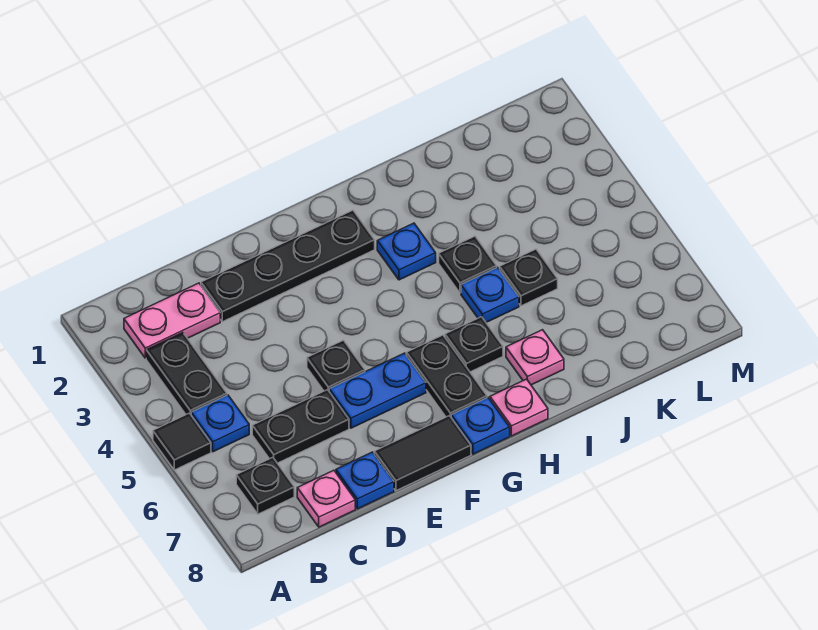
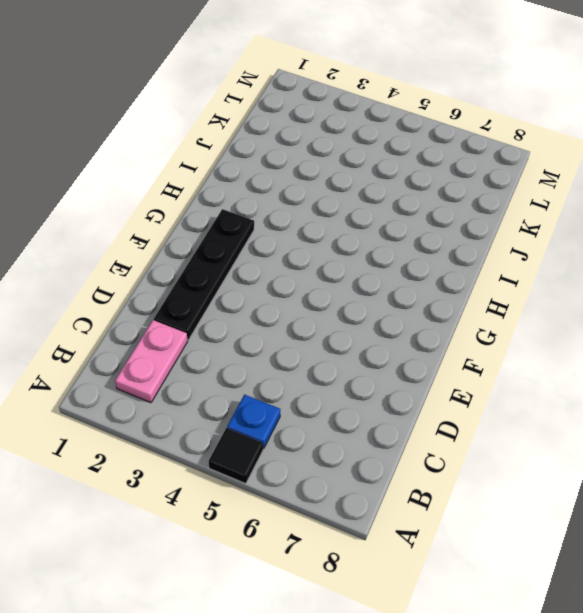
none -> black plate B3:B4 level 1
none -> black plate B7 level 1
none -> black plate C6:D6 level 1

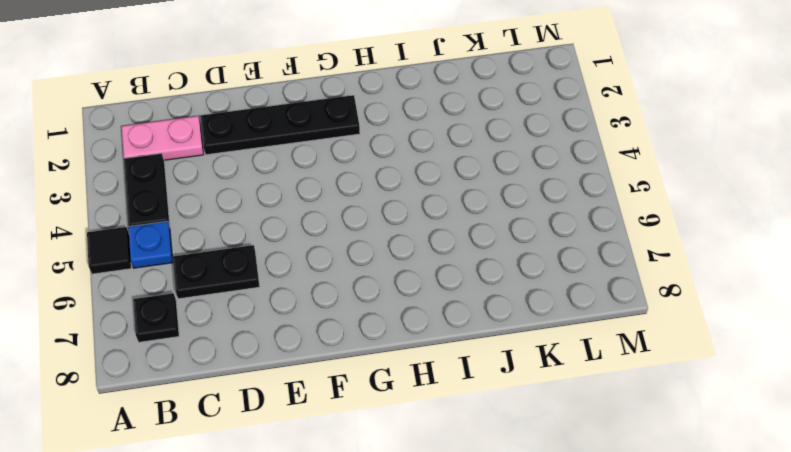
none -> pink plate C8 level 1
none -> blue plate D8 level 1
none -> black plate E5 level 1

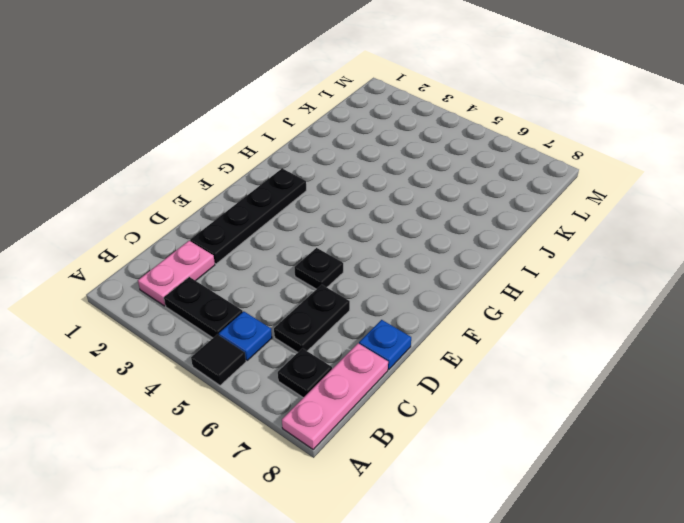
pink plate A8:C8 level 1 -> pink plate C8 level 1
none -> blue plate E6:F6 level 1
none -> black tile E8:F8 level 1
none -> black plate G6:G7 level 1

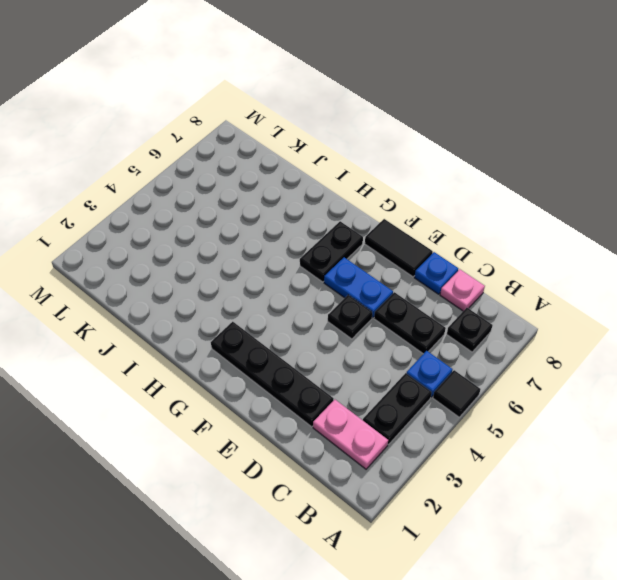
none -> blue plate G8 level 1
none -> blue plate H3 level 1
none -> black plate H6 level 1

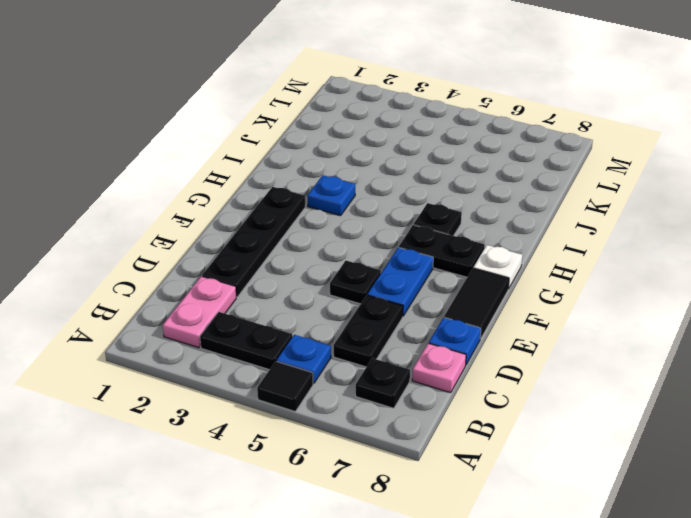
white plate G8 level 1 -> blue plate G8 level 1
none -> pink plate H8 level 1
none -> black plate I4 level 1
none -> blue plate I5 level 1

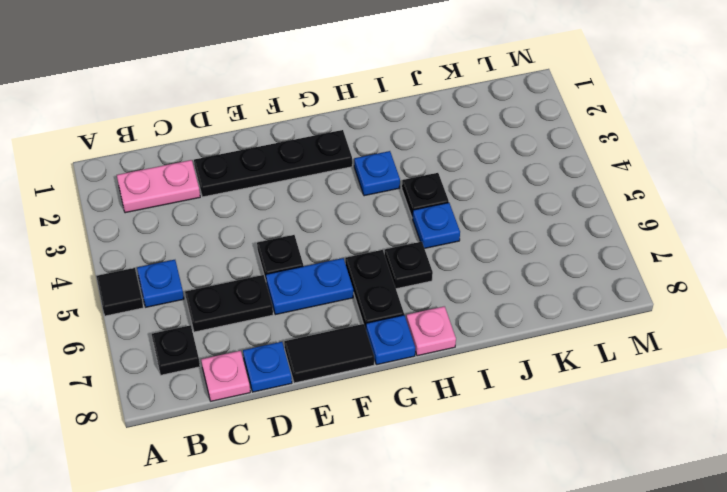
none -> black plate B3:B4 level 1
none -> pink plate I7 level 1
none -> black plate J5 level 1

